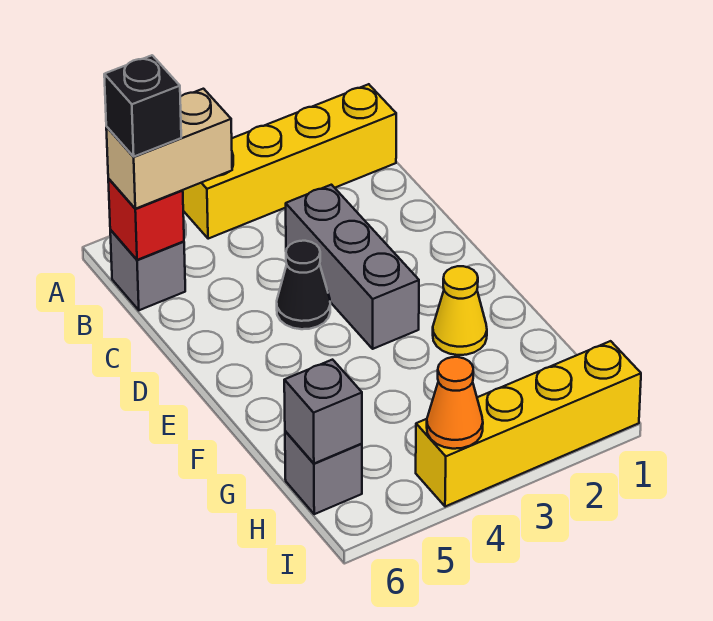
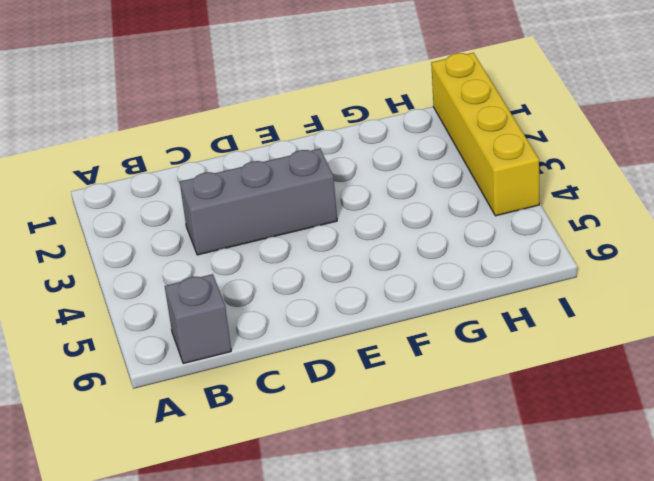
none -> yellow brick A1:A4 level 1
none -> black cone D4 level 1
none -> yellow cone F2 level 1

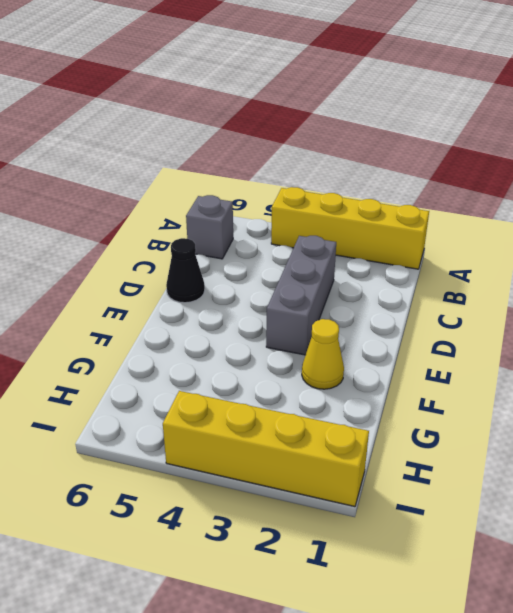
black cone D6 level 1 -> black cone D4 level 1
none -> grey brick H6 level 1
none -> red brick B6 level 2
none -> grey brick H6 level 2

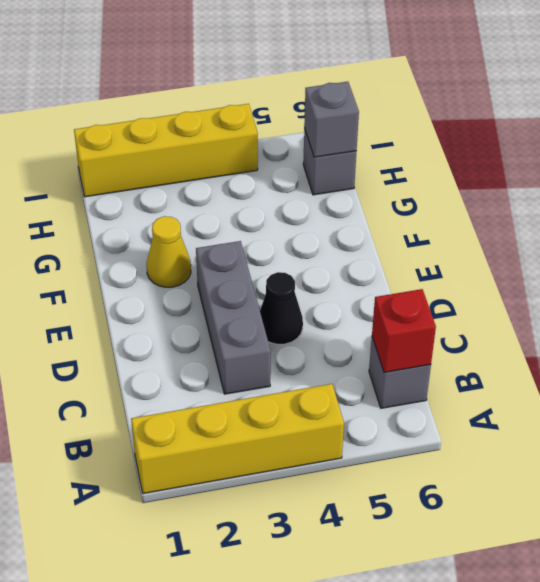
none -> orange cone I4 level 2
none -> tan brick B5:B6 level 3
none -> black brick B6 level 4

